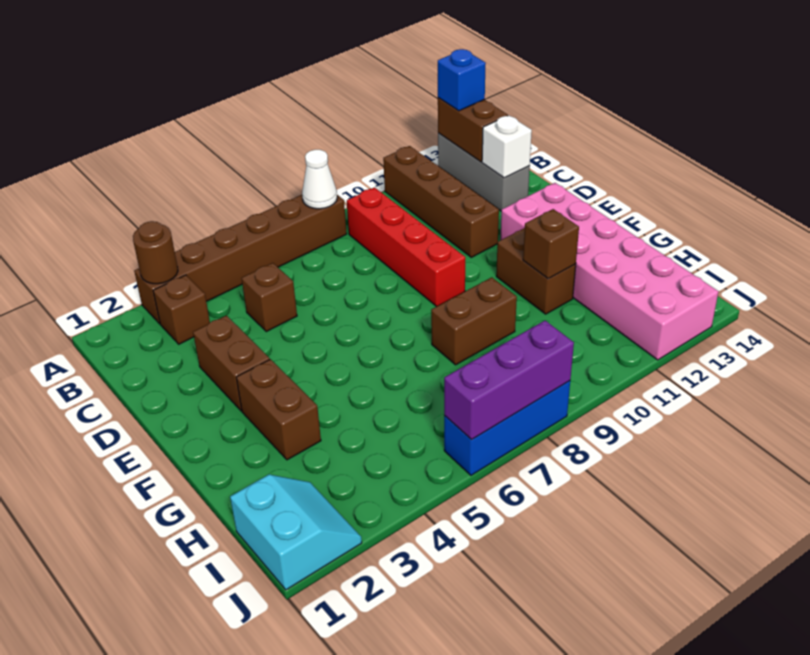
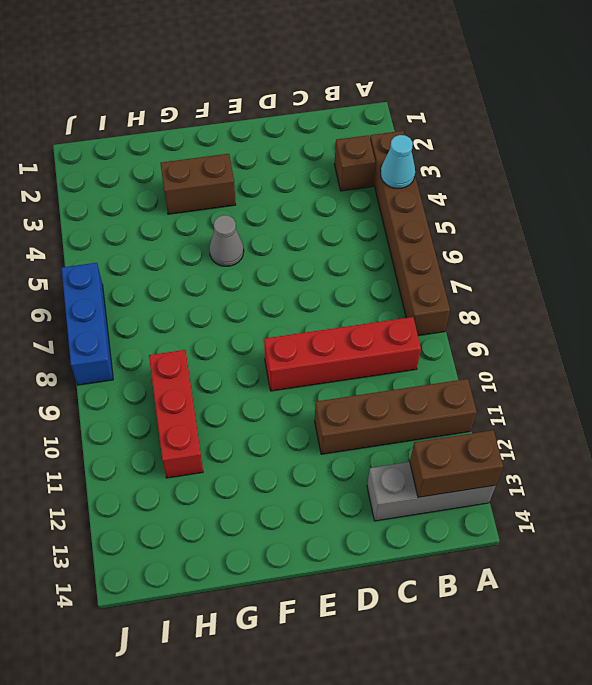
cyan cone A4 level 2 -> none
grey cone F5 level 1 -> none
red brick H9:H11 level 1 -> none
none -> brown brick C5 level 1
none -> brown brick D3:E3 level 1
none -> pink brick E12:J13 level 1

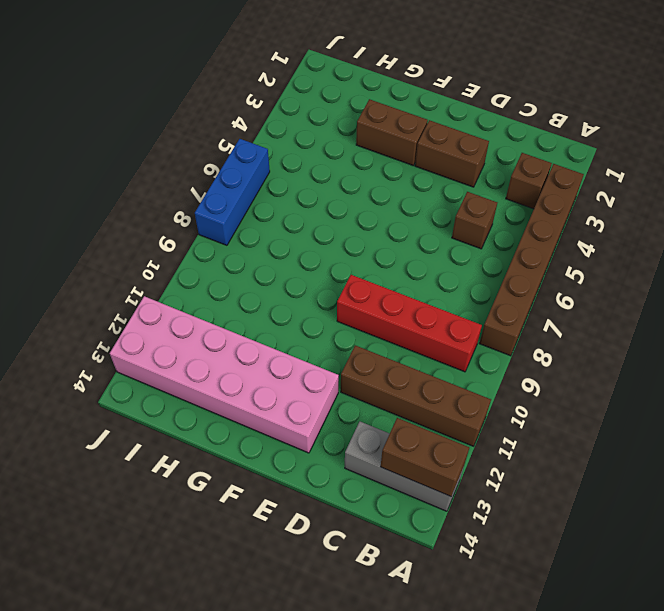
none -> brown brick F11:G11 level 1
none -> brown brick G8:G9 level 1
none -> cyan slope I1:J2 level 1 top 1

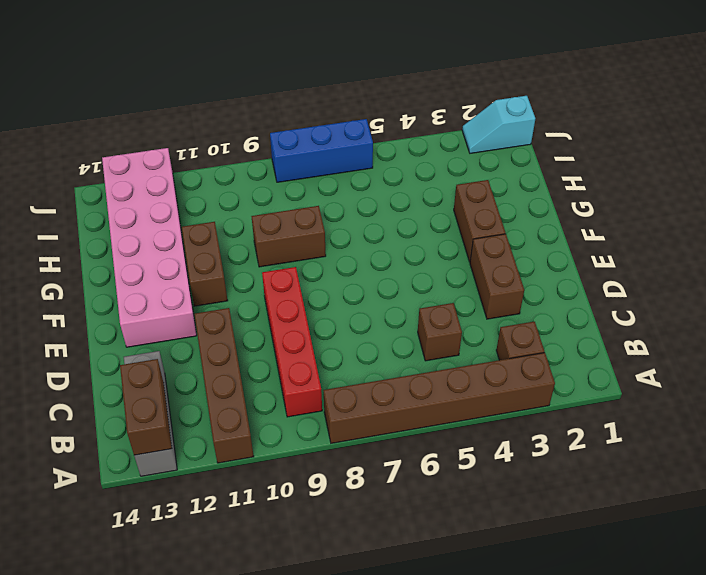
cyan slope J1:J2 level 1 top 1 -> cyan slope I1:J2 level 1 top 1
none -> brown round brick A3 level 2
none -> white cone A8 level 2
none -> white brick C13 level 2

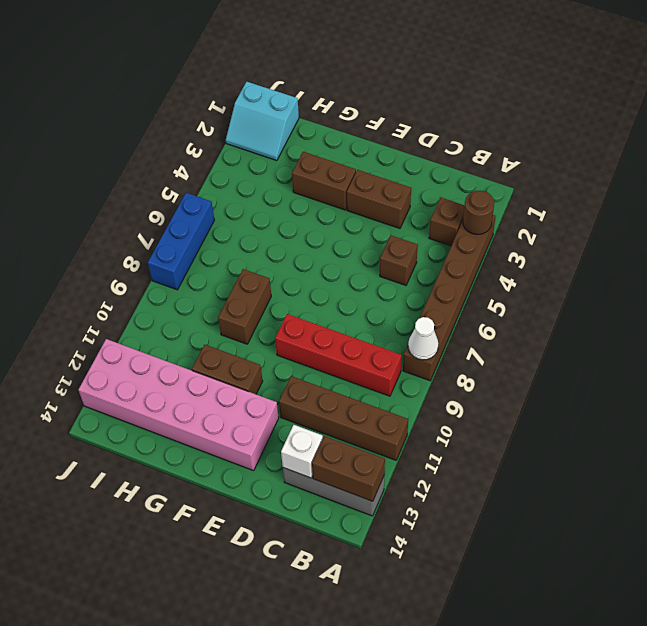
none -> brown brick G11 level 2
none -> purple brick J6:J8 level 2
none -> blue brick A13 level 3

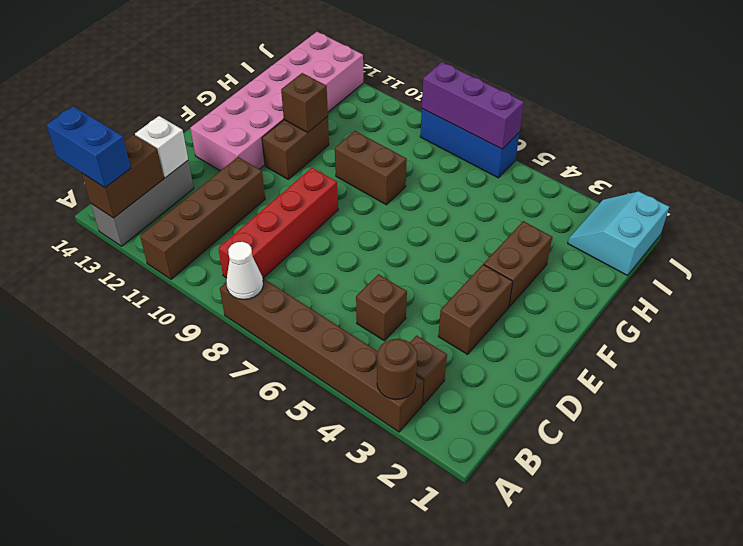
blue brick A13:A14 level 3 -> blue brick A13 level 3

